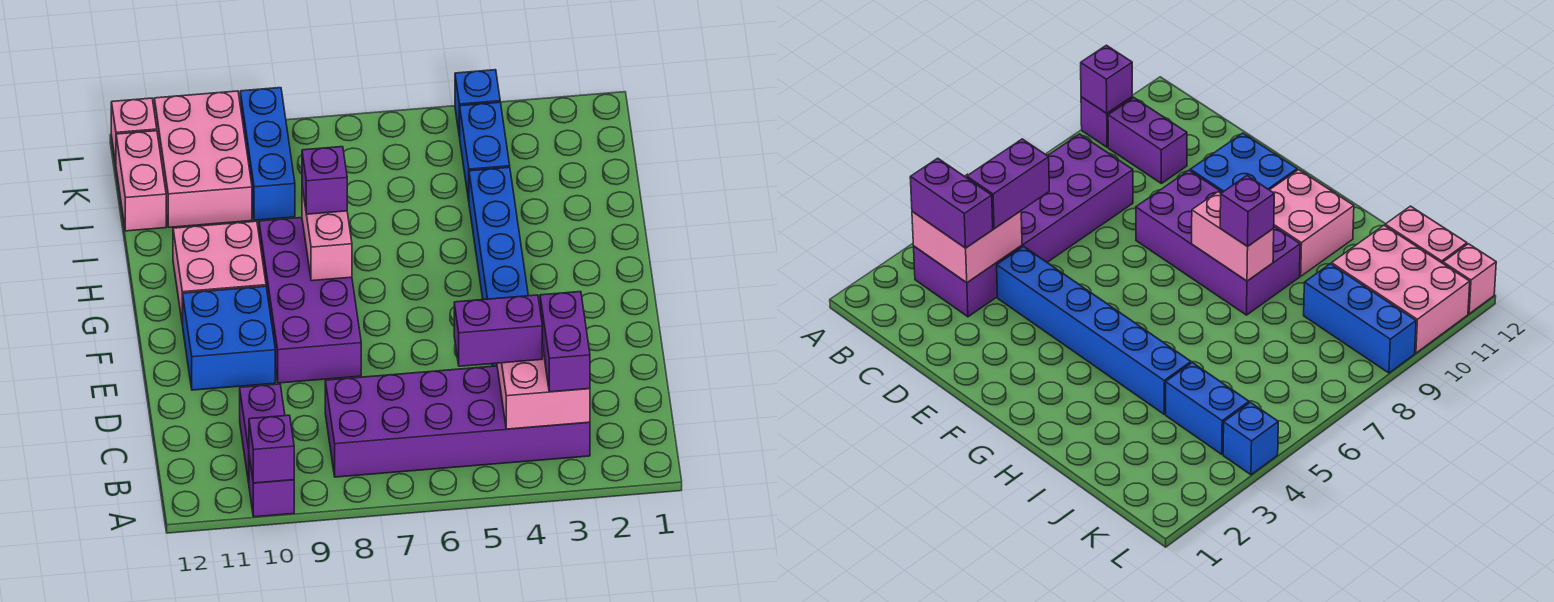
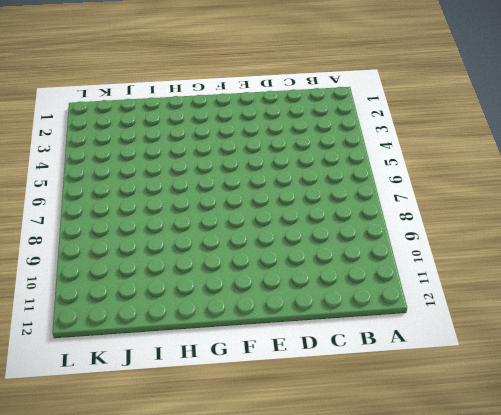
none -> purple brick A10 level 1
none -> purple brick B3:C8 level 1
none -> purple brick B10:C10 level 1

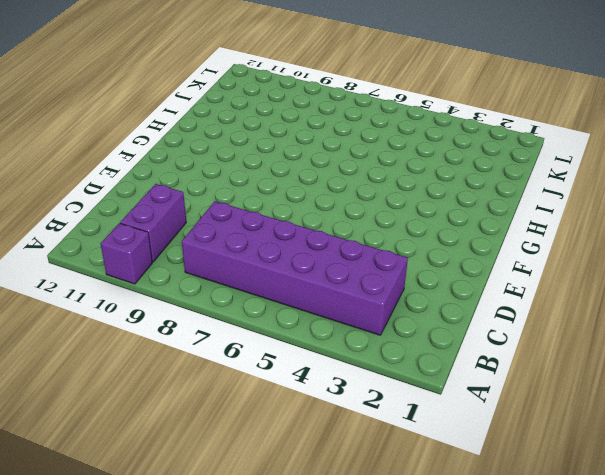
none -> blue brick D4:I4 level 1
none -> purple brick E8:H9 level 1
none -> blue brick E10:F11 level 1

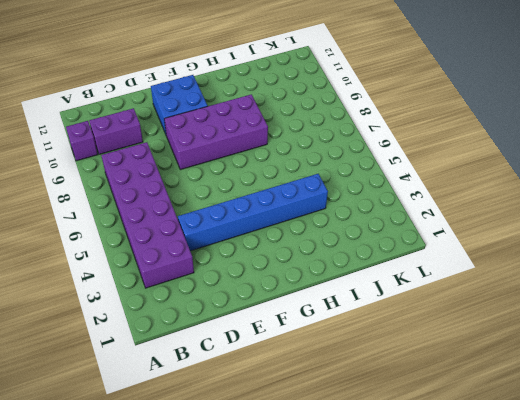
none -> pink brick G10:H11 level 1
none -> blue brick J4:K4 level 1
none -> blue brick J9:L9 level 1

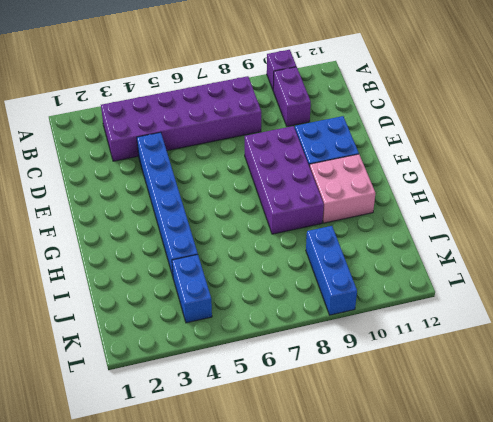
none -> pink brick J10:L11 level 1
none -> pink brick J12:K12 level 1
none -> blue brick L4 level 1

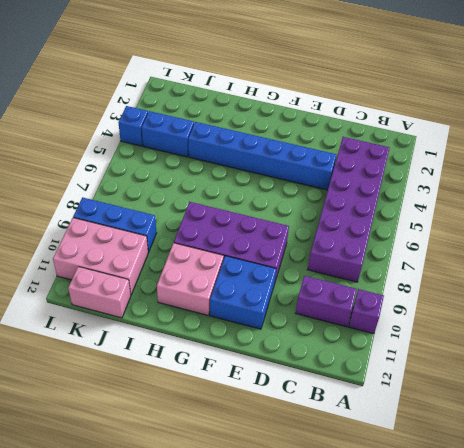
none -> pink brick L12 level 1
none -> purple brick A10 level 2
none -> pink brick B3:C4 level 2

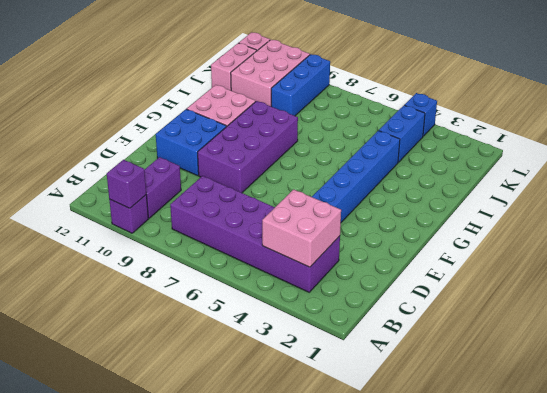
none -> pink brick G8:H8 level 2
none -> purple brick B3:C3 level 3
none -> purple brick C4:C5 level 3

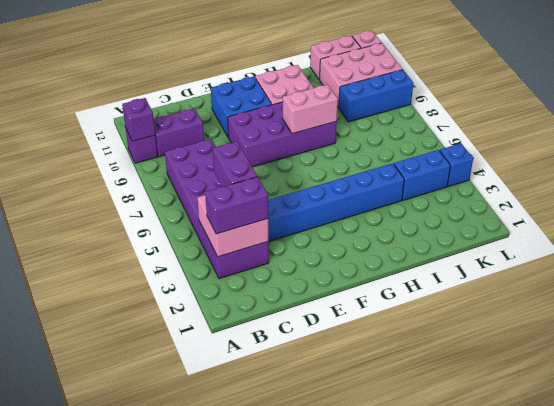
none -> purple brick H8 level 3

